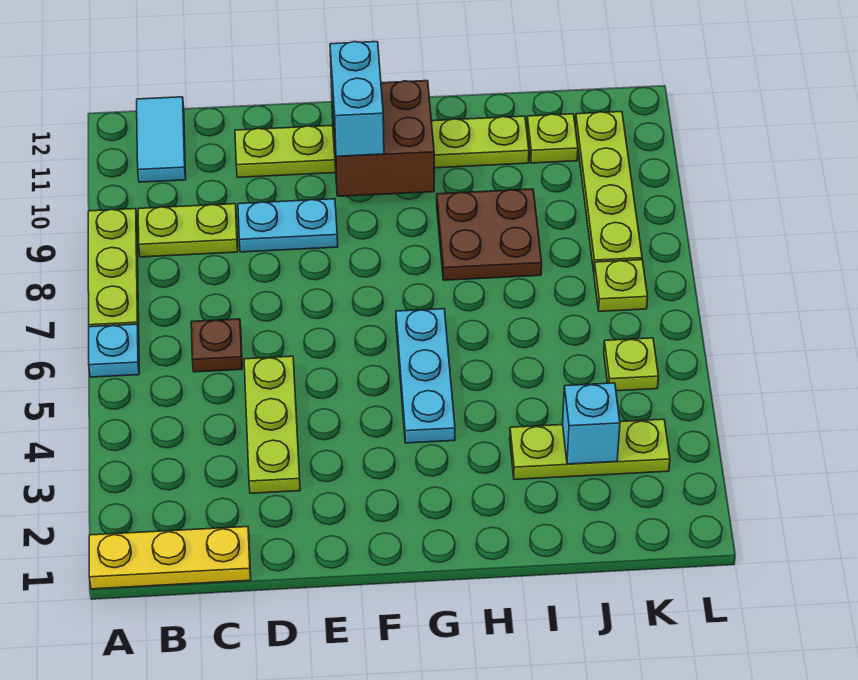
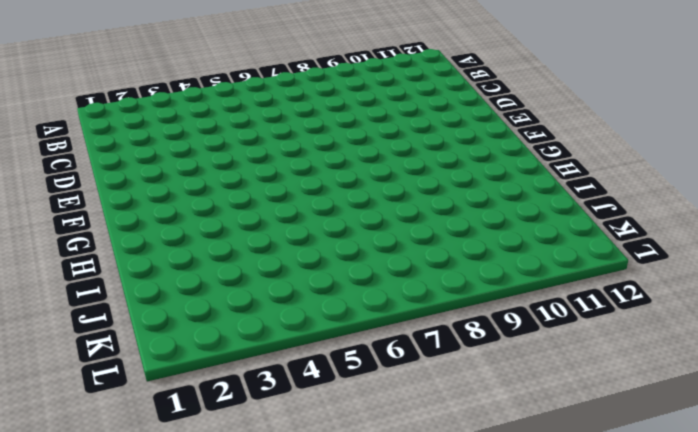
none -> yellow plate A1:C1 level 1
none -> cyan plate A6 level 1
none -> lime plate A7:A9 level 1

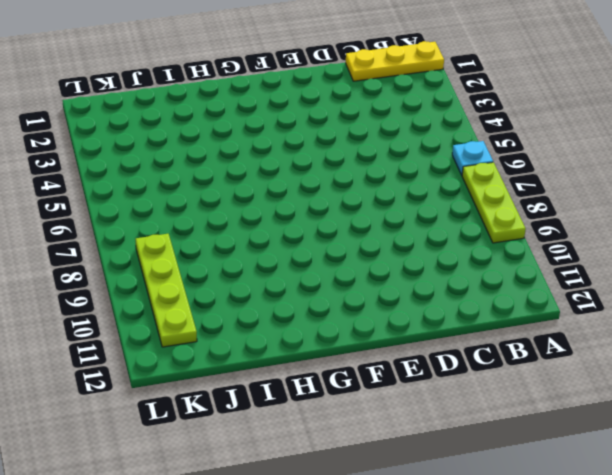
none -> lime plate B9:C9 level 1
none -> cyan tile B11:B12 level 1
none -> brown plate C6 level 1

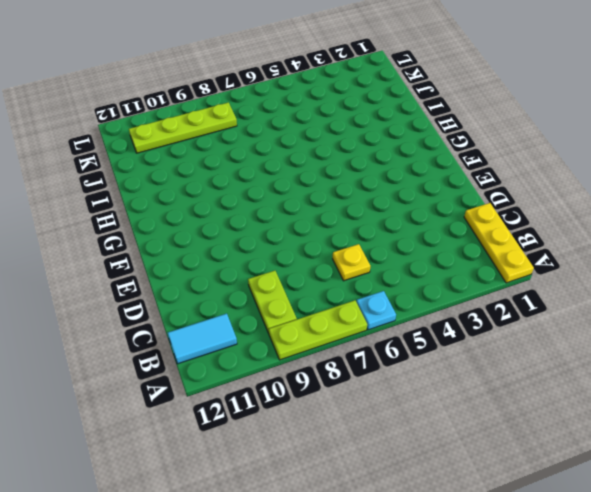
yellow plate C6 level 1 -> brown plate C6 level 1
none -> lime plate D3:D5 level 1
none -> cyan plate D9:E9 level 1
none -> lime plate D11:I11 level 1

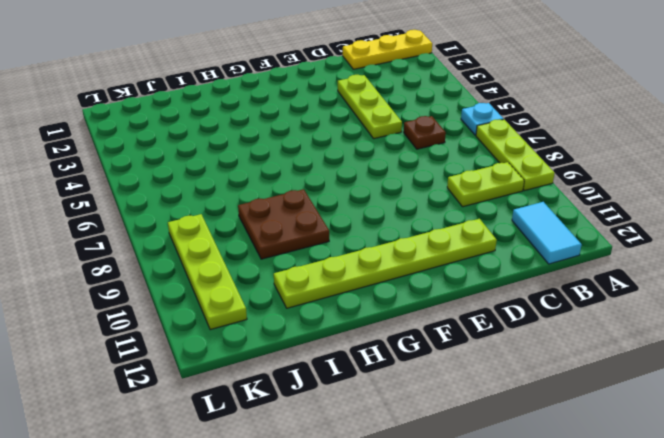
none -> cyan plate D9:E9 level 1
none -> cyan plate G4:G6 level 1
none -> lime plate I3:K3 level 1

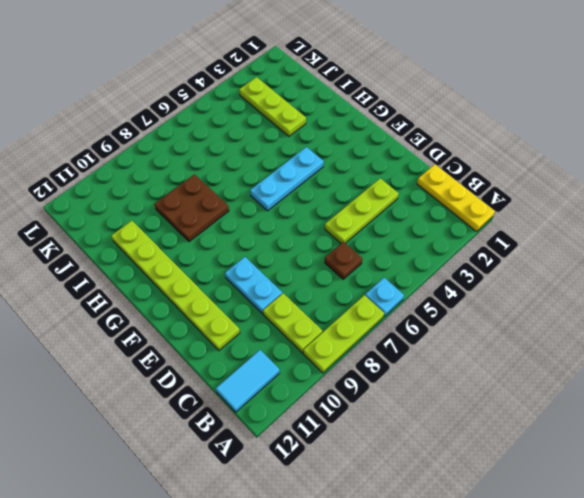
none -> lime plate J11 level 1
none -> lime plate K5 level 1
none -> lime plate K7 level 1

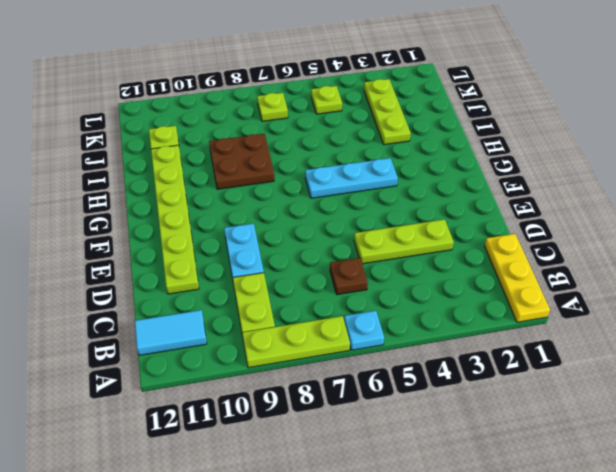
none -> lime plate K8:K11 level 1
none -> brown brick F10:G11 level 2
none -> cyan brick J3 level 2

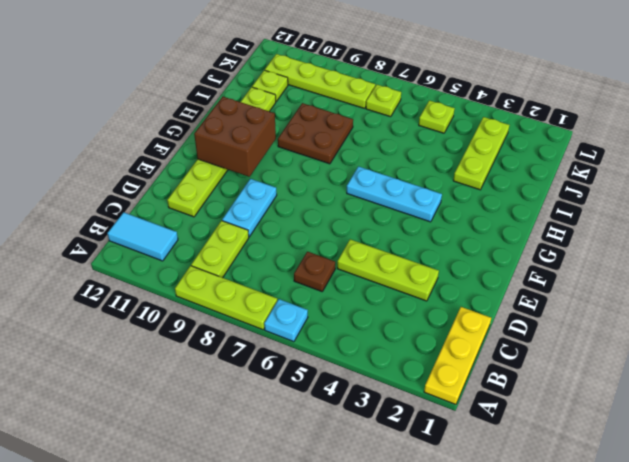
none -> cyan brick J3 level 2
none -> cyan brick F10:F11 level 3

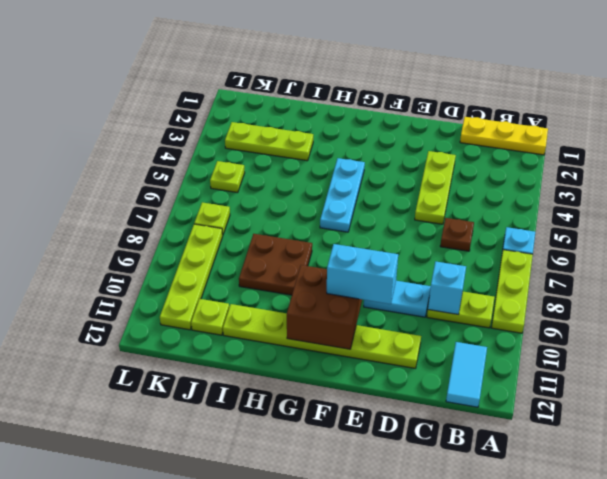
cyan brick C9 level 2 -> cyan brick J3 level 2
cyan brick E10:F10 level 3 -> cyan brick F10:F11 level 3

